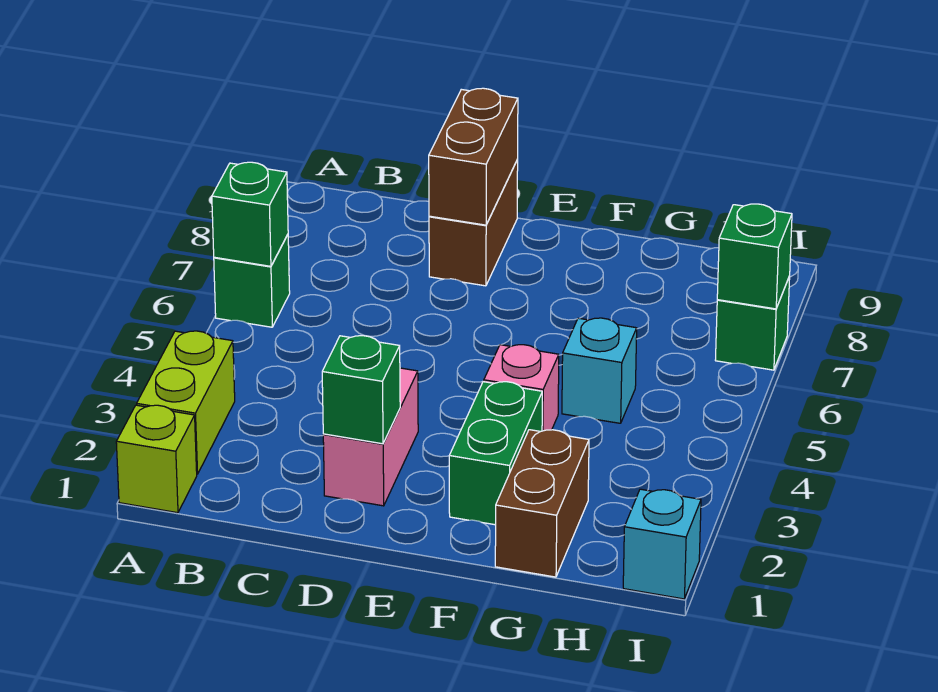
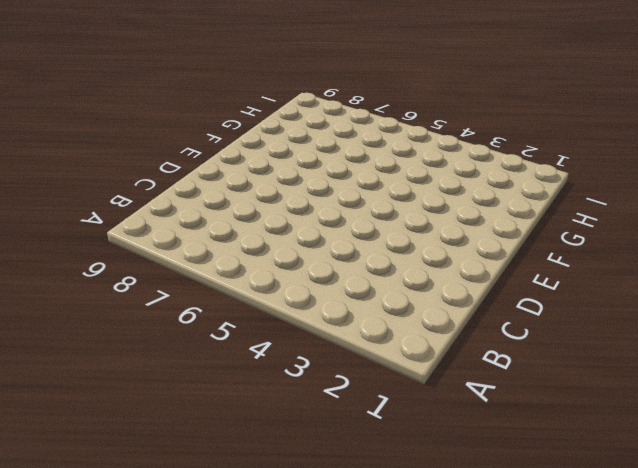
none -> lime brick A1 level 1
none -> lime brick A2:A3 level 1
none -> green brick A6 level 1

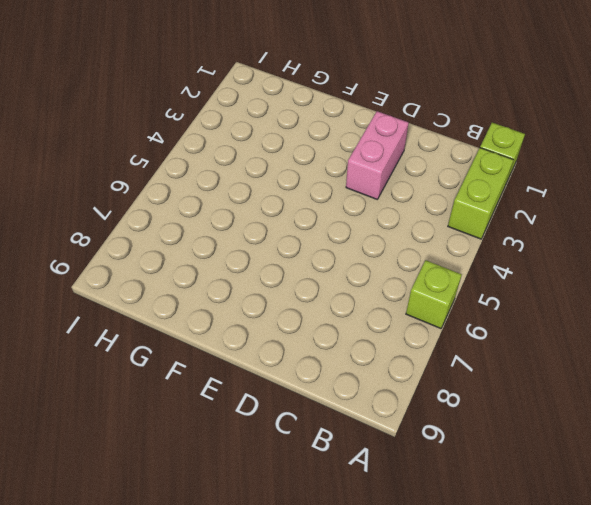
lime brick A6 level 1 -> green brick A6 level 1
none -> brown brick D8:D9 level 1
none -> green brick F2:F3 level 1
none -> pink brick F4 level 1

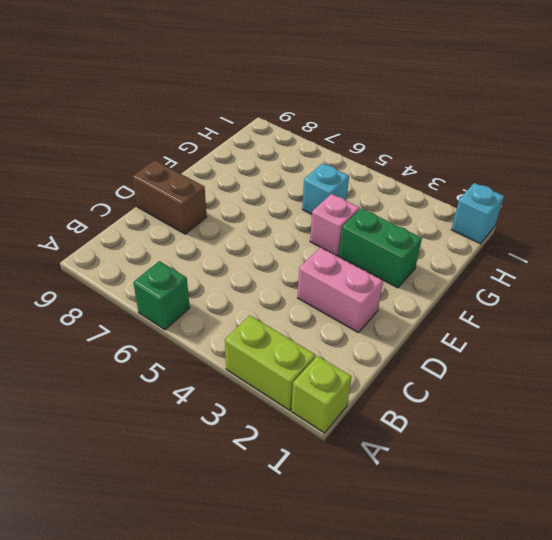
none -> brown brick G1:G2 level 1
none -> green brick I7 level 1
none -> green brick A6 level 2

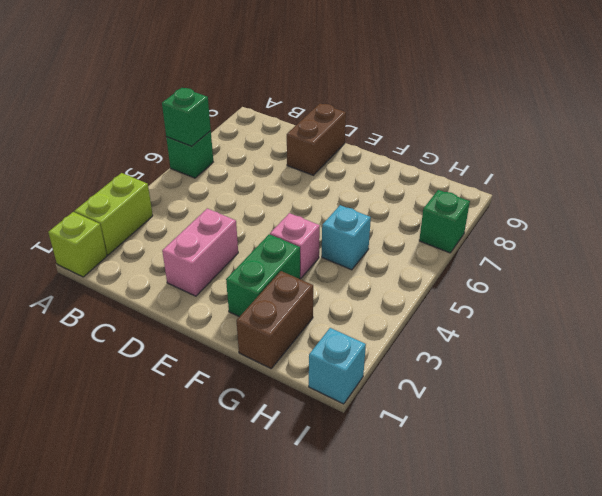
none -> green brick D2 level 2
none -> brown brick D8:D9 level 2
none -> green brick I7 level 2

